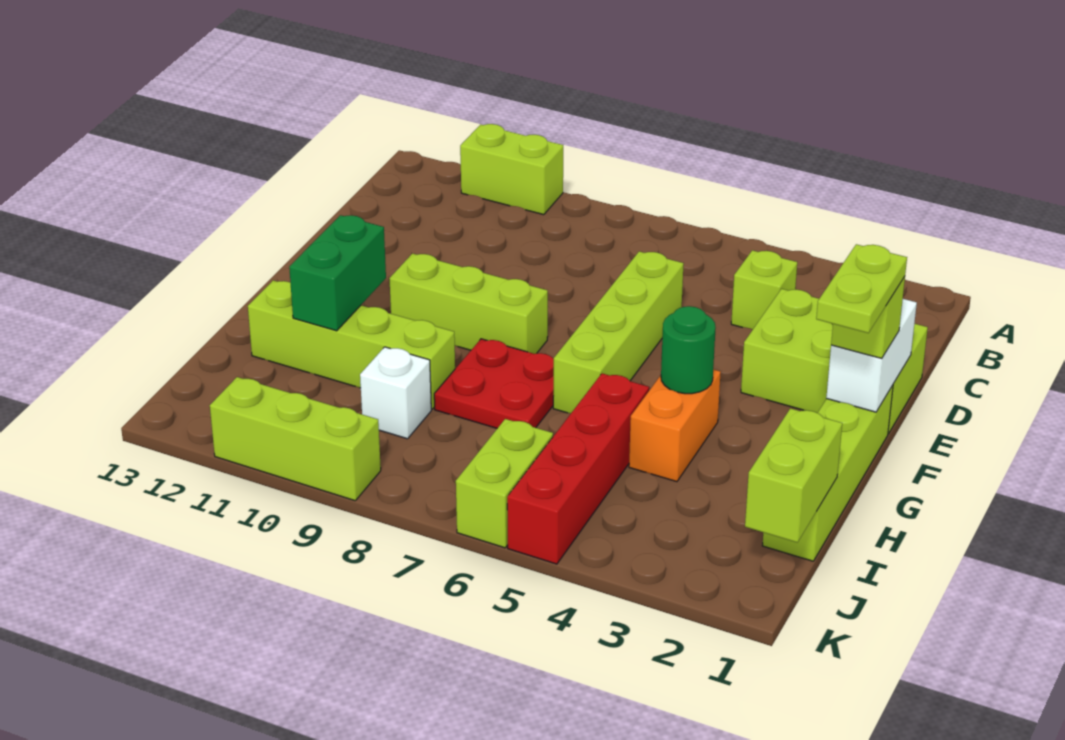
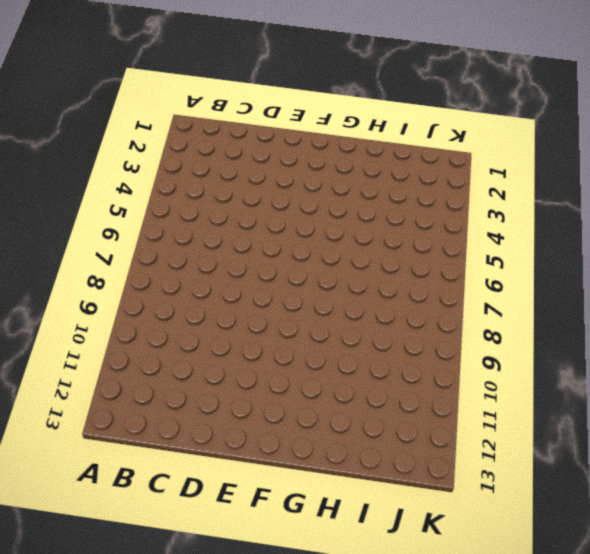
none -> lime brick A10:A11 level 1
none -> lime brick C4 level 1
none -> lime brick D1:E3 level 1

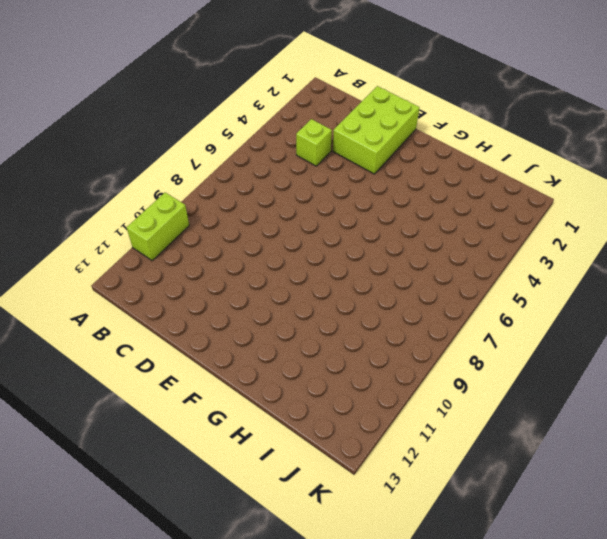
none -> lime brick D6:G6 level 1
none -> lime brick F1:I1 level 1
none -> lime brick F8:F10 level 1

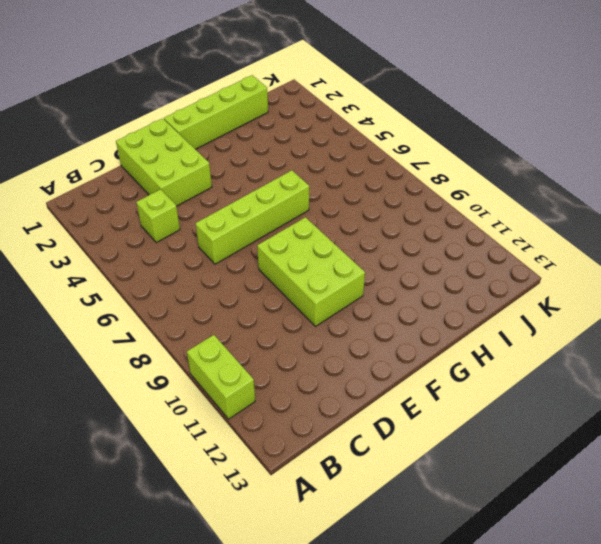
lime brick E8:F10 level 1 -> lime brick F8:F10 level 1
none -> orange brick G4:H4 level 1
none -> red plate G7:H8 level 1
none -> red brick H5:K5 level 1

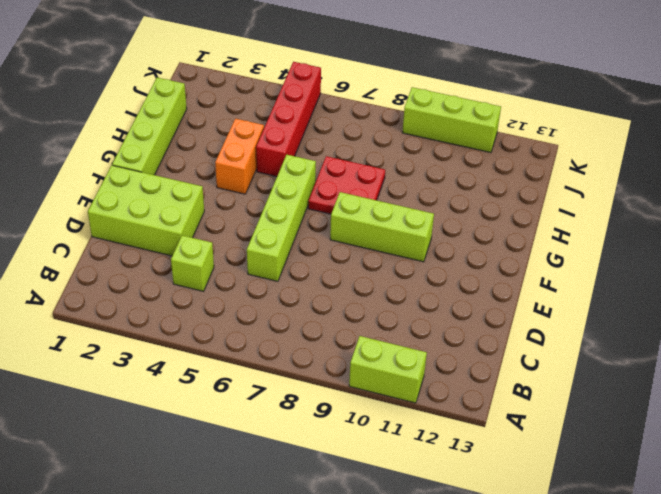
none -> lime brick H9:H12 level 1
none -> white brick I9 level 1
none -> lime brick J6:K6 level 1

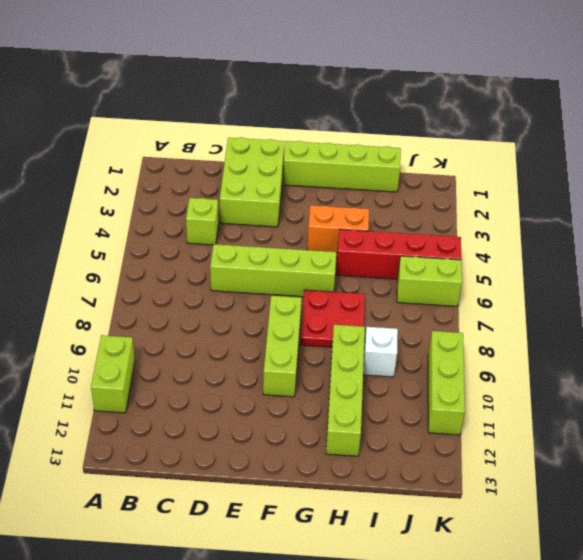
none -> white brick E1:F1 level 2
none -> green round brick G4 level 2
none -> green brick G11:H11 level 2

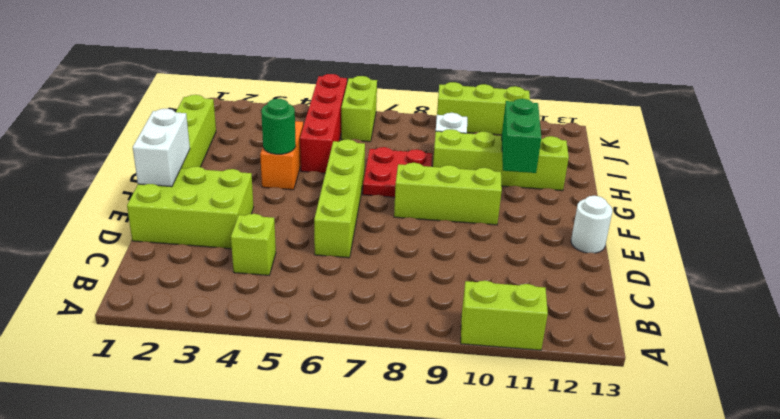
white round brick E13 level 1 -> none
none -> lime brick I1:J1 level 2
none -> lime brick F1 level 3
none -> lime plate F1:G1 level 4

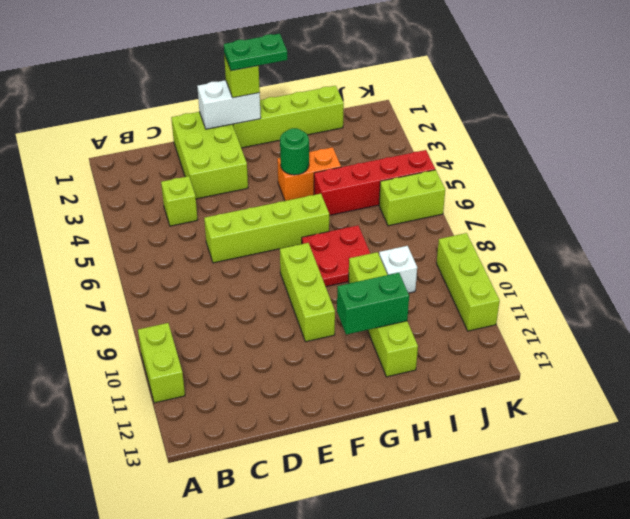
green plate F1:G1 level 4 -> lime plate F1:G1 level 4
none -> lime brick I1:J1 level 2

